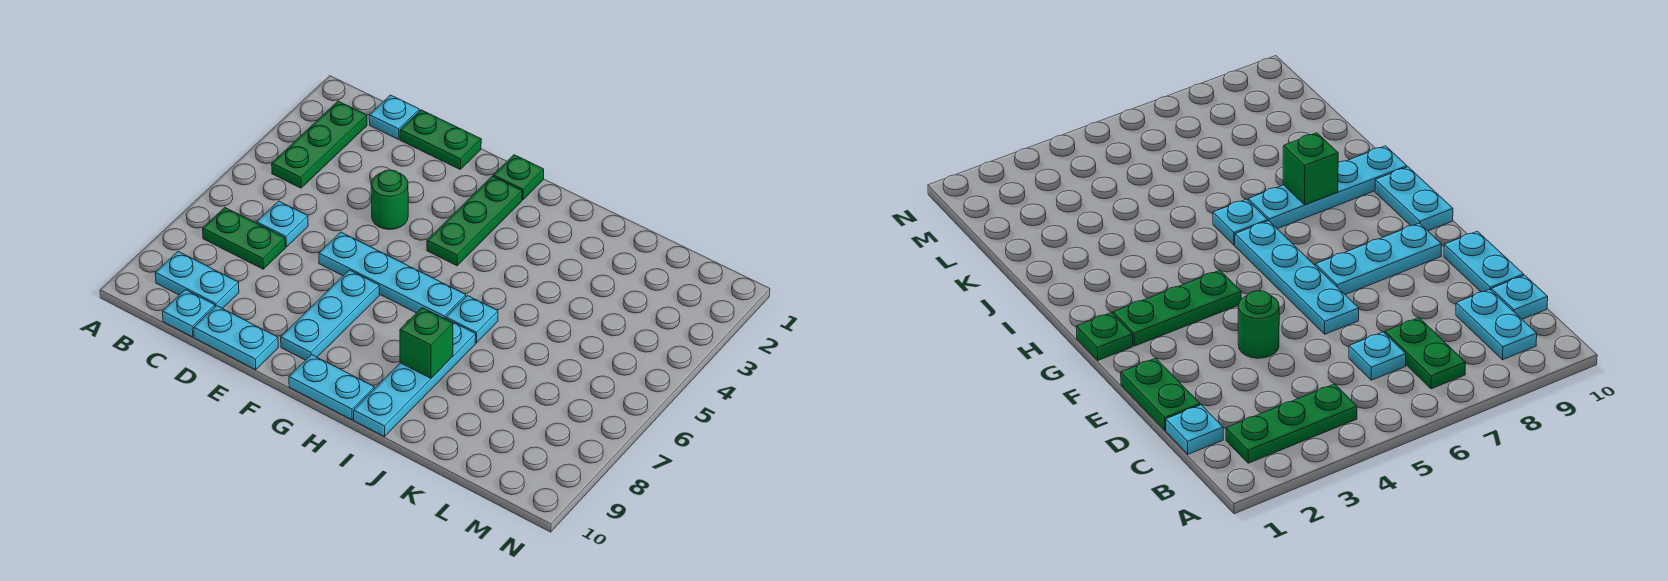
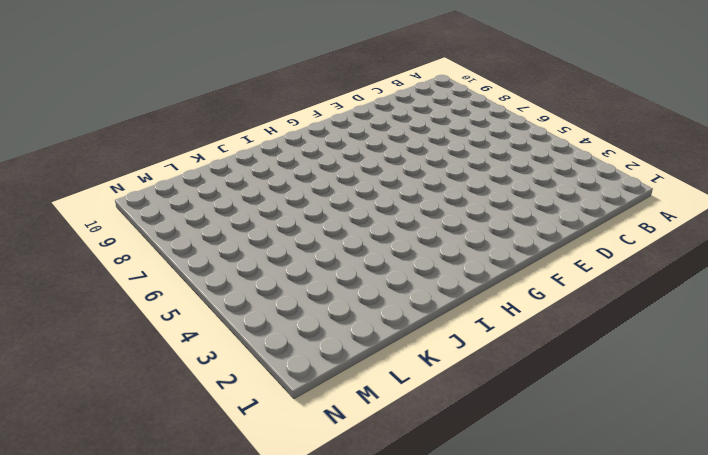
none -> green plate B2:B4 level 1
none -> green plate B7:C7 level 1
none -> cyan plate B9:C9 level 1

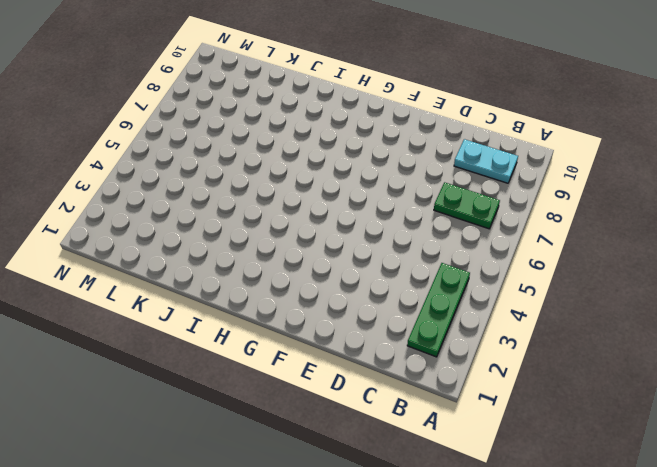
none -> cyan plate C1 level 1
none -> cyan plate C6 level 1
none -> cyan plate C10 level 1

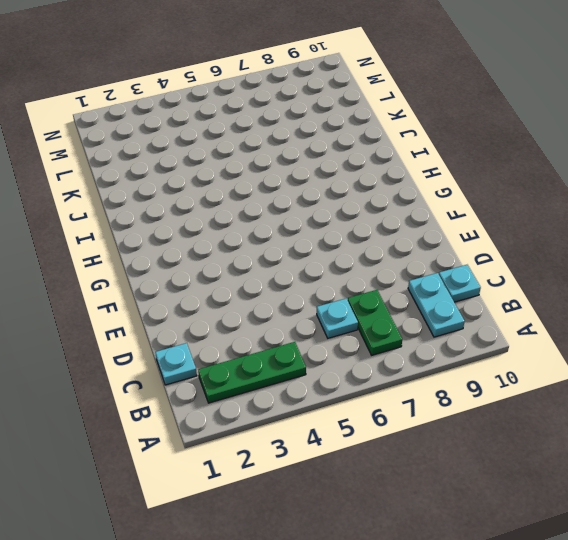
none -> green plate D1:E1 level 1
none -> cyan plate D10:E10 level 1
none -> green round brick E4 level 1

